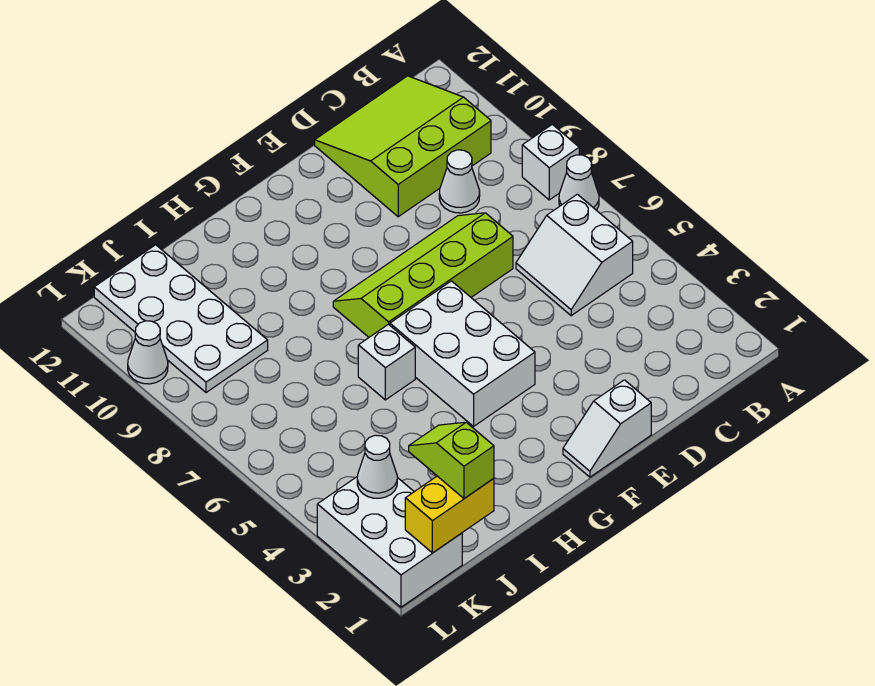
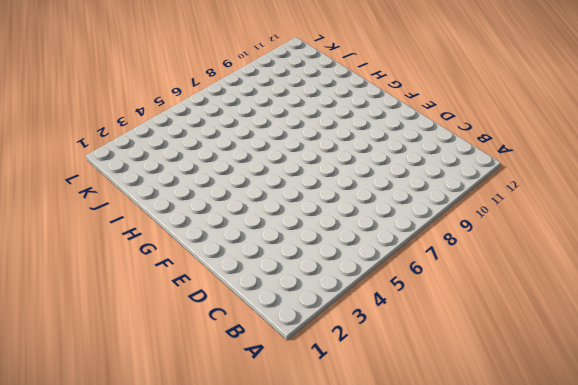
none -> white cone A7 level 1
none -> white brick A8 level 1
none -> white slope B5:C6 level 1 top B

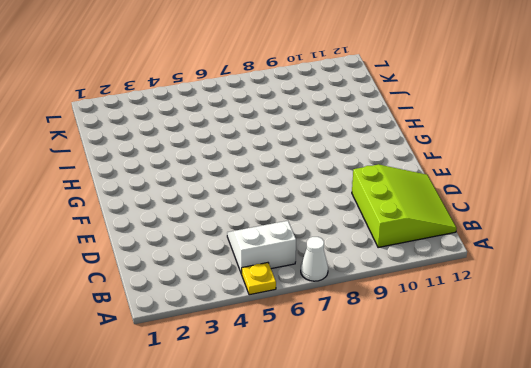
yellow plate A5 level 1 -> none
none -> white brick A8 level 1
none -> white cone C9 level 1
none -> lime slope D7:G8 level 1 top 7

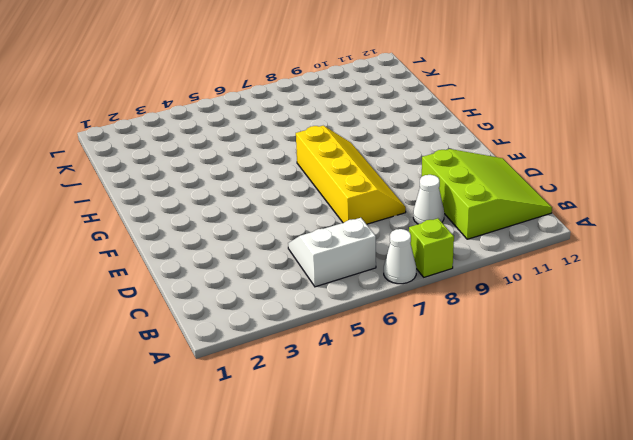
lime brick A8 level 1 -> white brick A8 level 1
yellow slope D7:G8 level 1 top 7 -> lime slope D7:G8 level 1 top 7
none -> white slope E1:F1 level 1 top E
none -> white brick F4:G6 level 1
none -> white brick H6 level 1

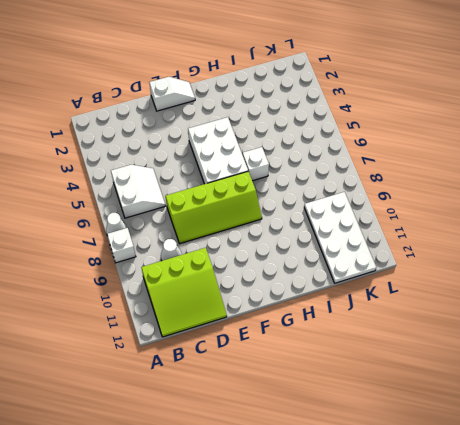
none -> white brick K1:L3 level 1
none -> white cone L10 level 1
none -> yellow brick J1:K1 level 2

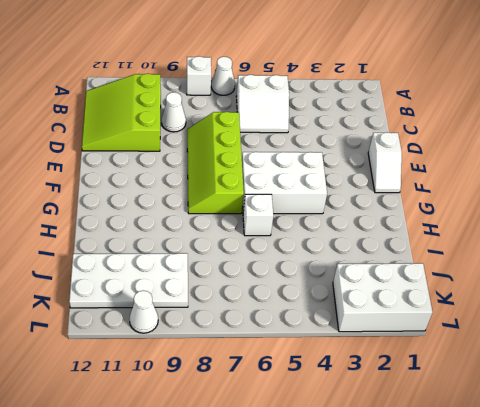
none -> yellow brick J1:K1 level 2
none -> white cone K3 level 2
none -> lime slope J1:J2 level 3 top 1

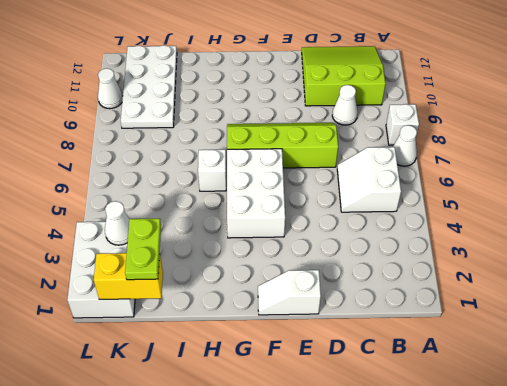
lime plate J1:J2 level 3 -> lime slope J1:J2 level 3 top 1

